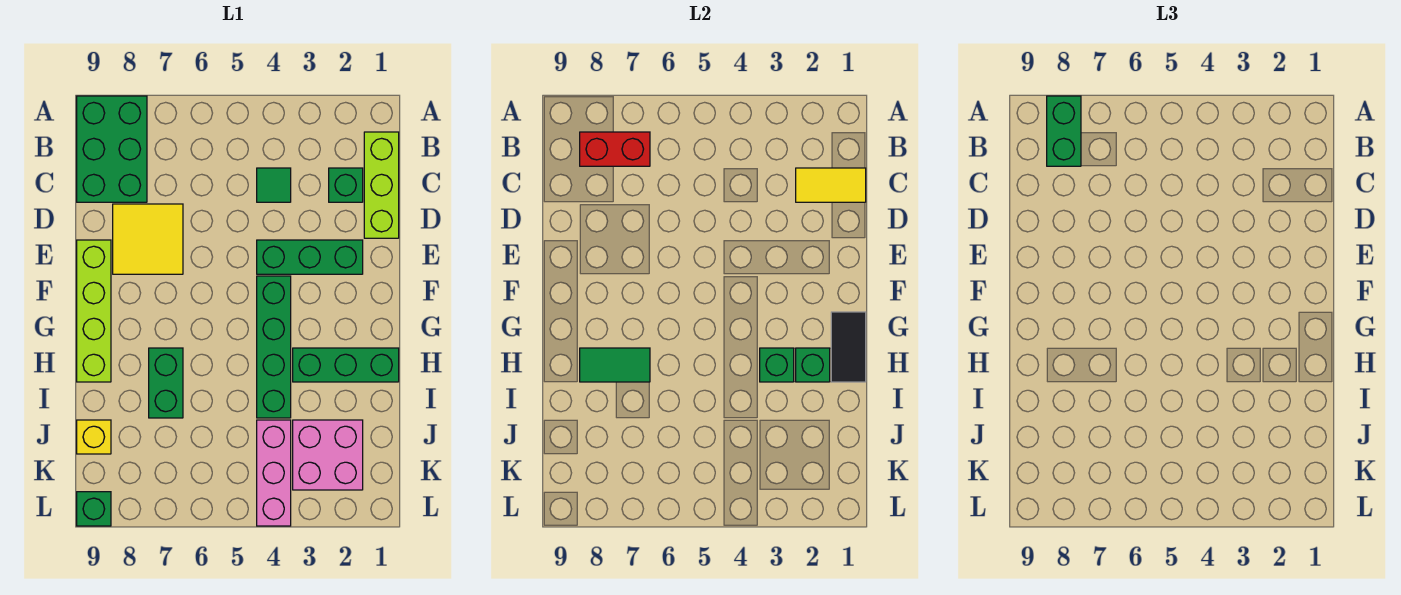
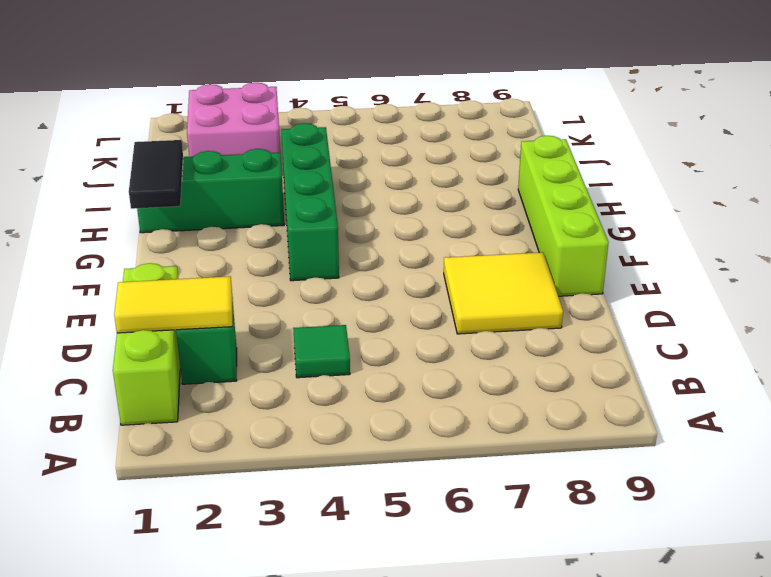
none -> green brick A8:C9 level 1
none -> green brick E2:E4 level 1
none -> green brick H7:I7 level 1

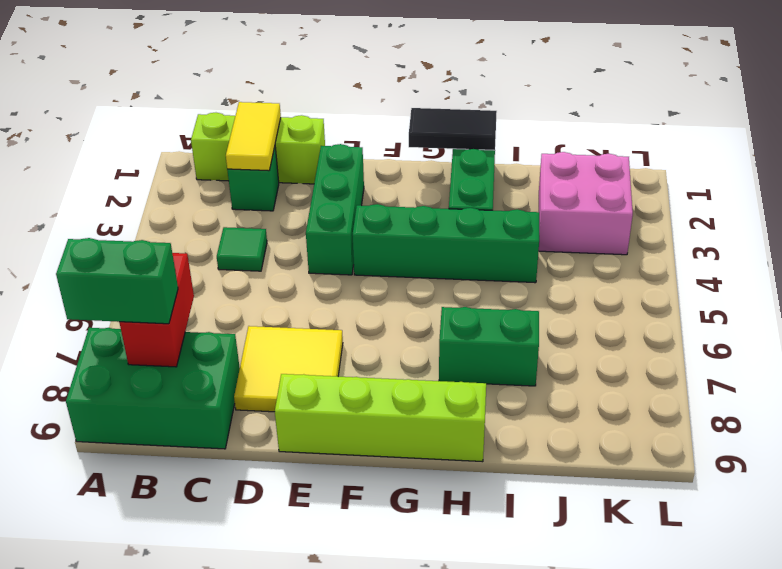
none -> pink brick J4:L4 level 1
none -> yellow brick J9 level 1
none -> green brick L9 level 1

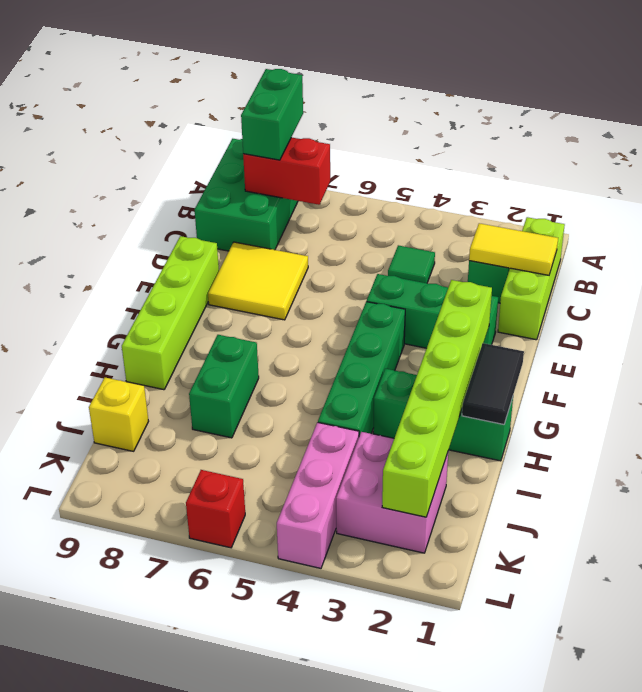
lime brick F2:K2 level 2 -> green brick H2 level 2
red brick L6 level 1 -> none
none -> green brick L9 level 1
none -> green brick H3 level 2
none -> green tile H7:H8 level 2

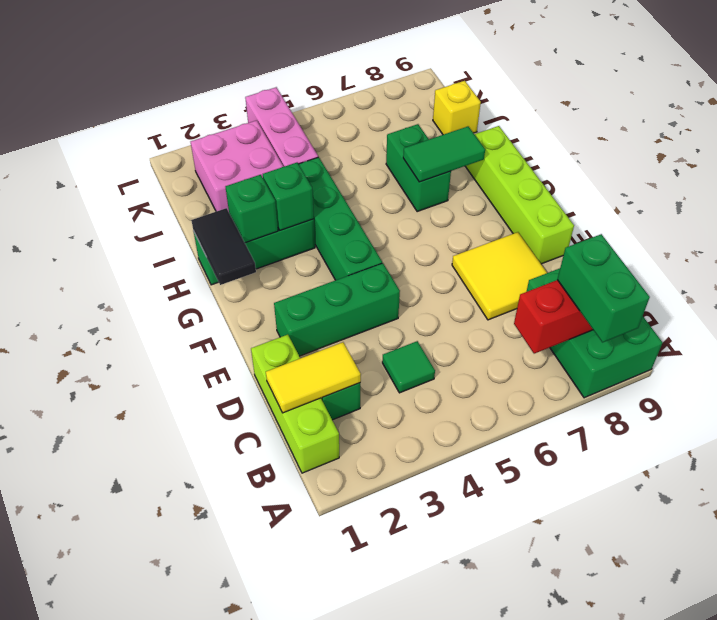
none -> green brick L9 level 1

